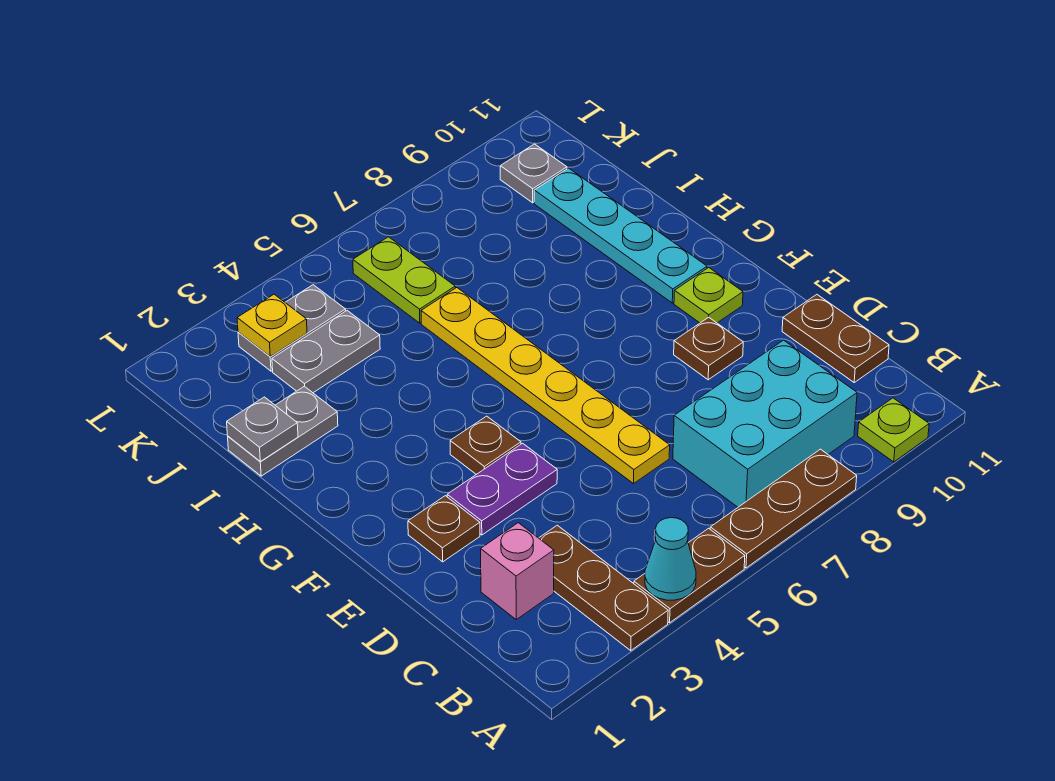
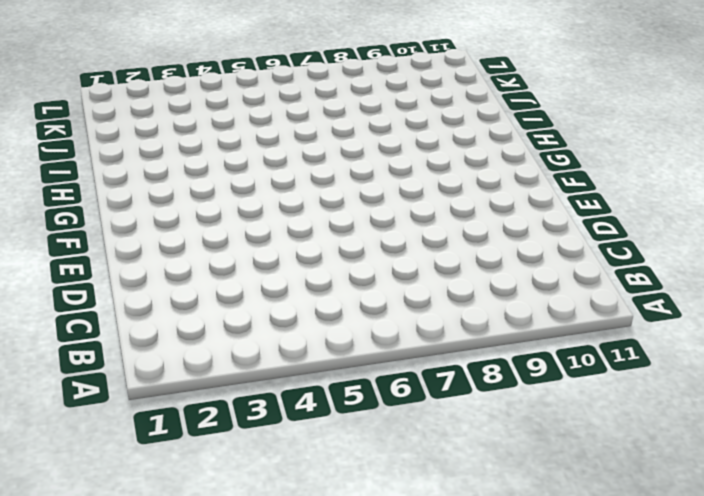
none -> brown plate A3:C3 level 1
none -> brown plate A4:A5 level 1
none -> brown plate A6:A8 level 1

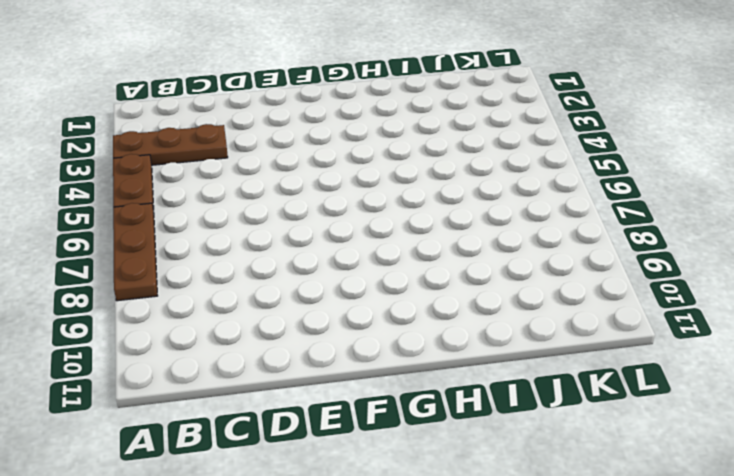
none -> lime plate A10 level 1
none -> cyan brick B7:C9 level 1
none -> pink brick C2 level 1

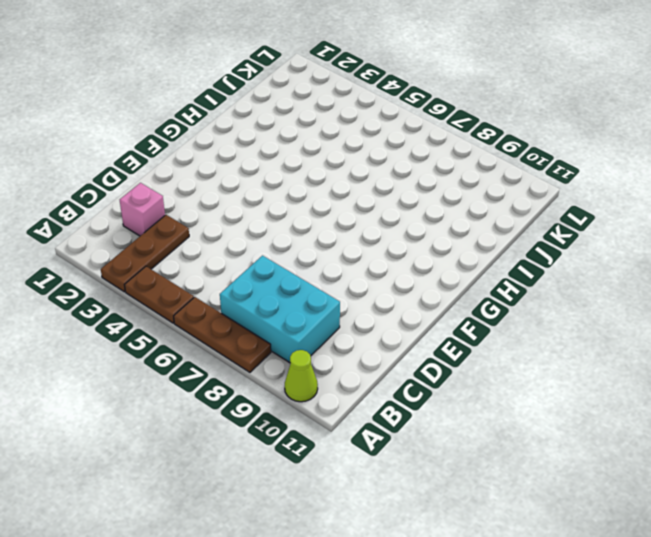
lime cone A10 level 1 -> lime plate A10 level 1
none -> brown plate C11:D11 level 1
none -> yellow plate D6:I6 level 1
none -> brown plate E2 level 1

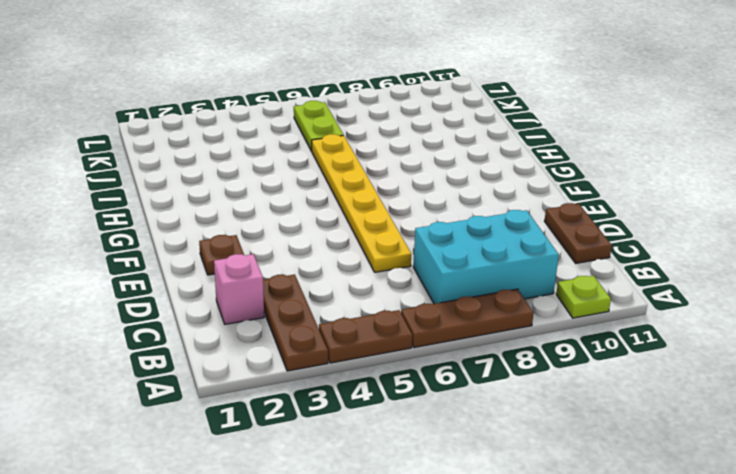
none -> purple plate E3:E4 level 1
none -> brown plate E9 level 1
none -> brown plate F4 level 1

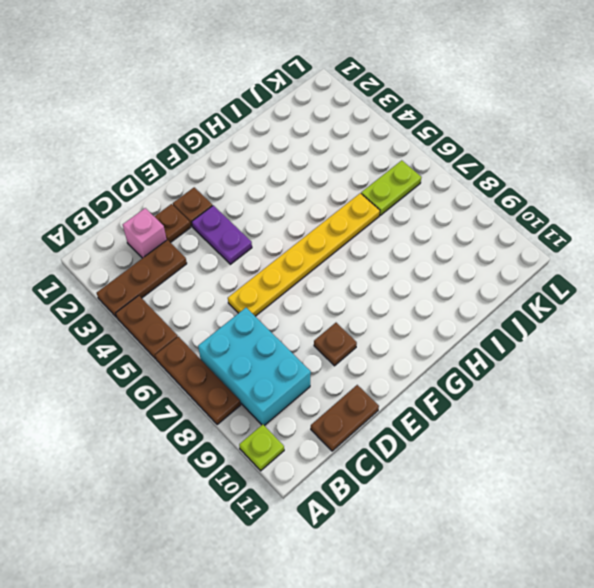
brown plate D2 level 1 -> brown plate F4 level 1
none -> lime plate F10 level 1
none -> cyan plate G10:J10 level 1
none -> grey plate I1:I2 level 1

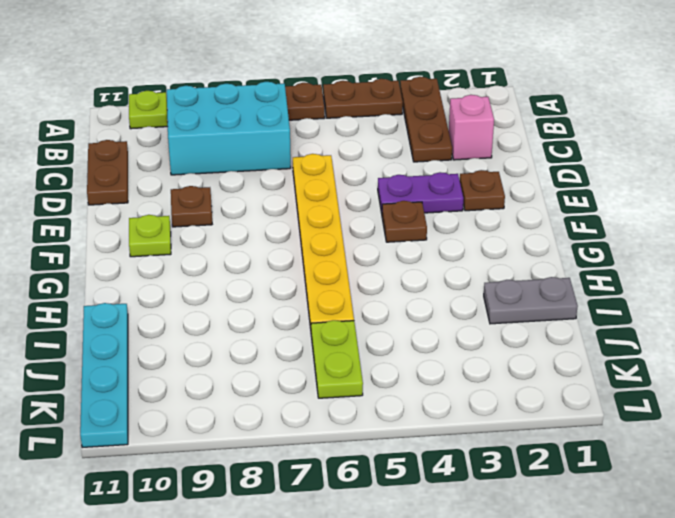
cyan plate I11:L11 level 1 -> cyan plate G10:J10 level 1
none -> grey plate J3:J4 level 1
none -> grey plate K3:K4 level 1
none -> grey plate K10 level 1

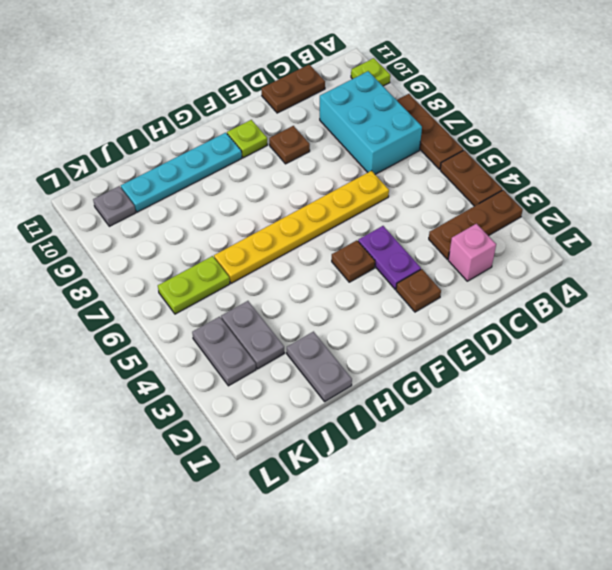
none -> cyan cone A4 level 2
none -> grey plate I1 level 2
none -> yellow plate K3 level 2

